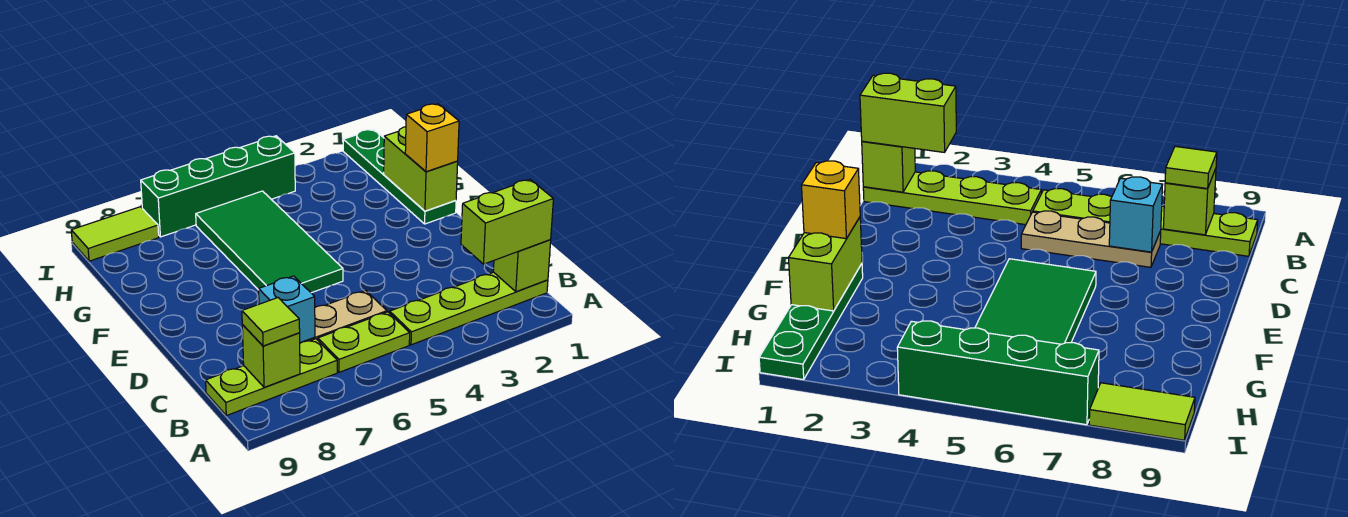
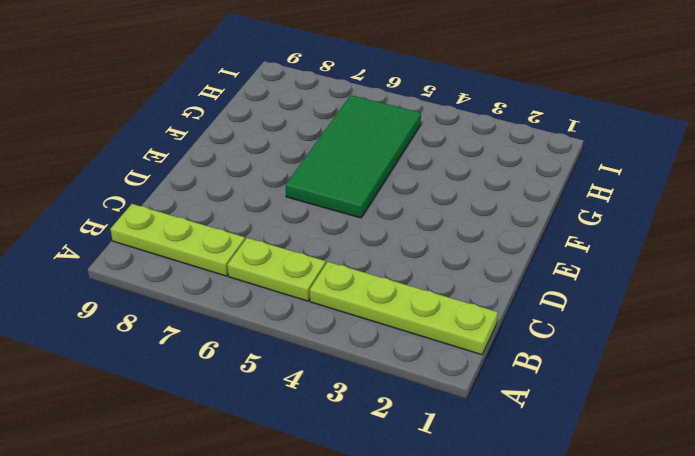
none -> tan plate C5:C7 level 1
none -> green plate F1:I1 level 1
none -> green brick I4:I7 level 1

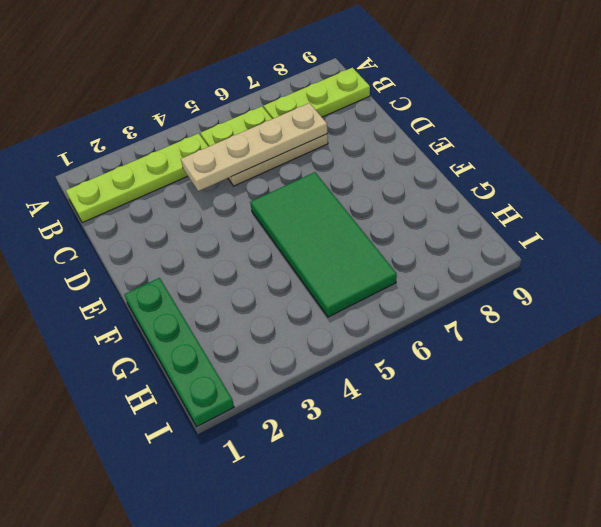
tan plate C4:C7 level 2 -> cyan brick C7 level 2
none -> green brick I4:I7 level 1
none -> lime tile I8:I9 level 1
none -> lime brick B1 level 2

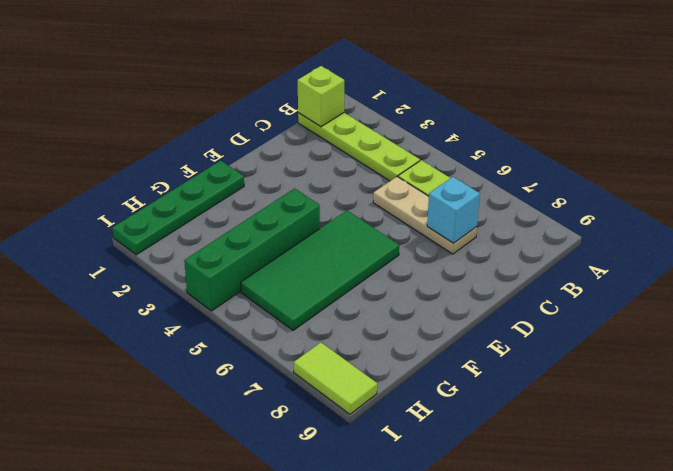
green brick F4:I4 level 1 -> green brick I4:I7 level 1
none -> lime plate B7:B9 level 1
none -> lime brick B8 level 2
none -> lime brick F1:G1 level 2

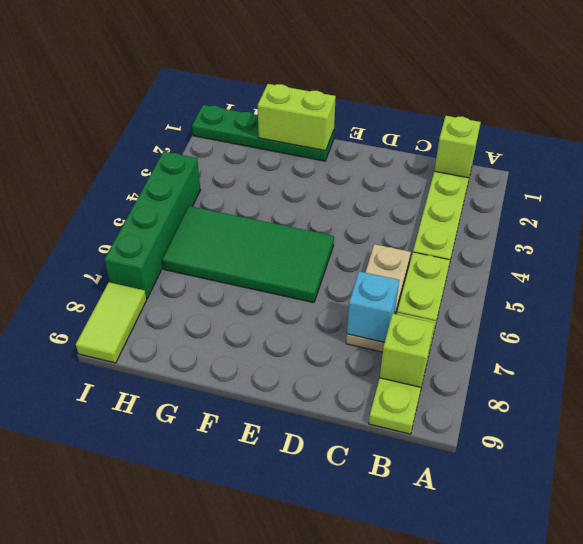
none -> lime brick B1:B2 level 3
none -> lime tile B8 level 3
none -> yellow brick F1 level 3

